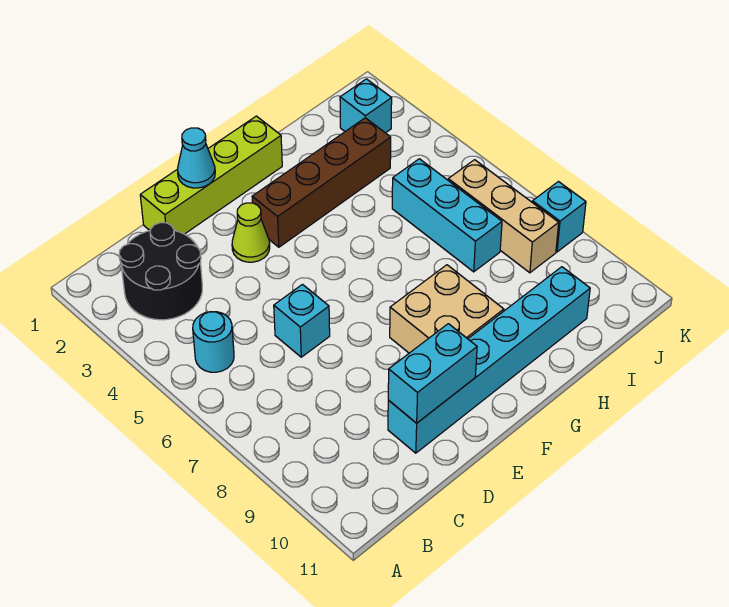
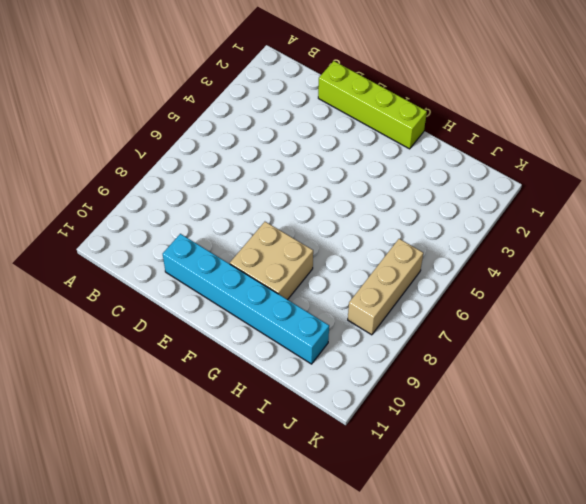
none -> black round brick B2:C3 level 1
none -> cyan round brick B5 level 1
none -> cyan brick D6 level 1

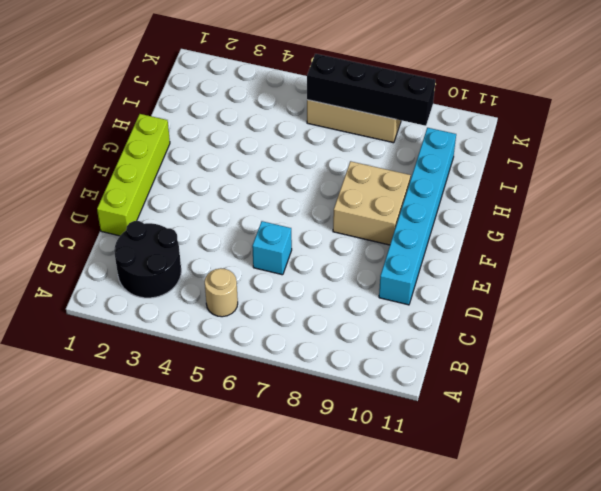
tan round brick B5 level 1 -> cyan round brick B5 level 1
black brick J6:J9 level 2 -> none
none -> lime cone E3 level 1
none -> brown brick F3:I3 level 1
none -> cyan brick I5:I7 level 1

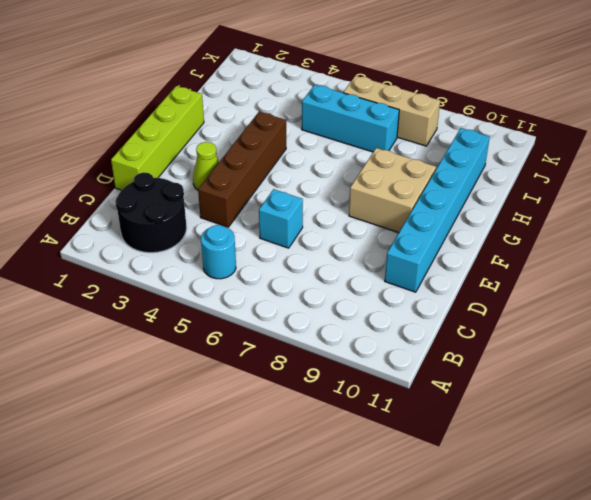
brown brick D4:G4 level 1 -> brown brick F3:I3 level 1
none -> cyan brick J2 level 1
none -> cyan brick K8 level 1
none -> cyan brick D10:E10 level 2

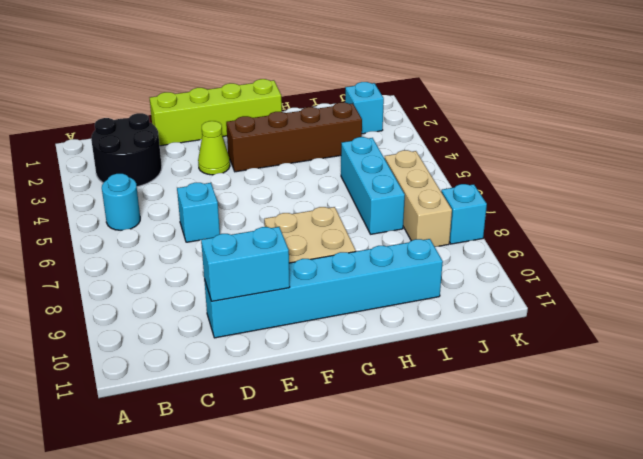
none -> cyan cone E1 level 2

